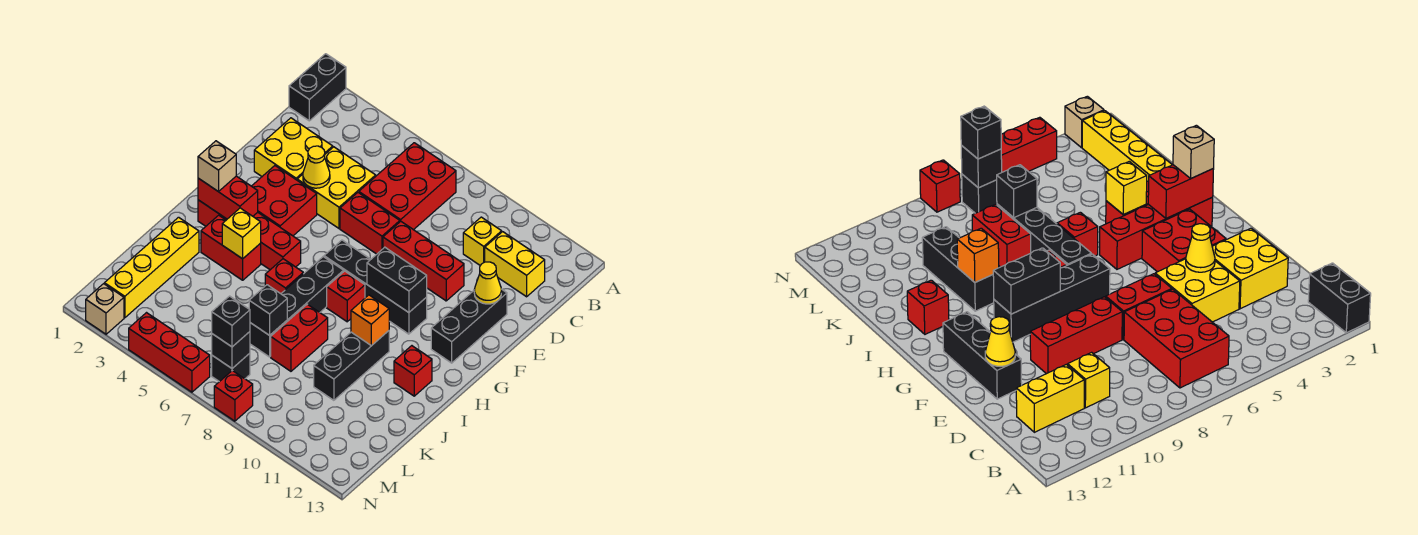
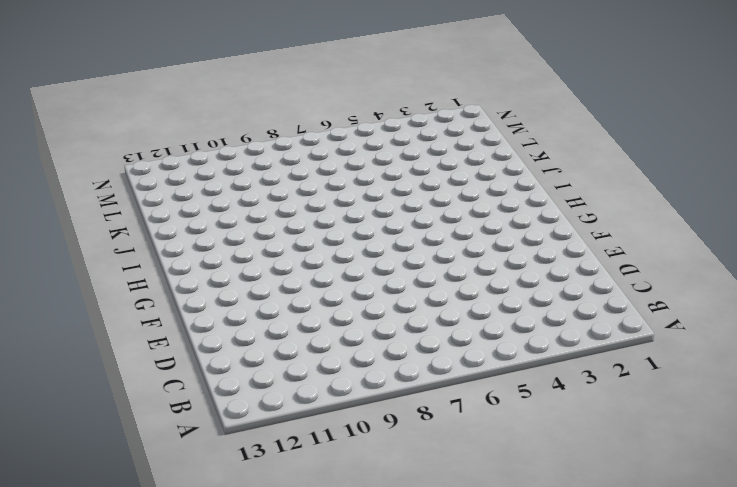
none -> black brick A1:B1 level 1
none -> red brick B6:D7 level 1
none -> yellow brick C10 level 1
none -> yellow brick C11:C12 level 1

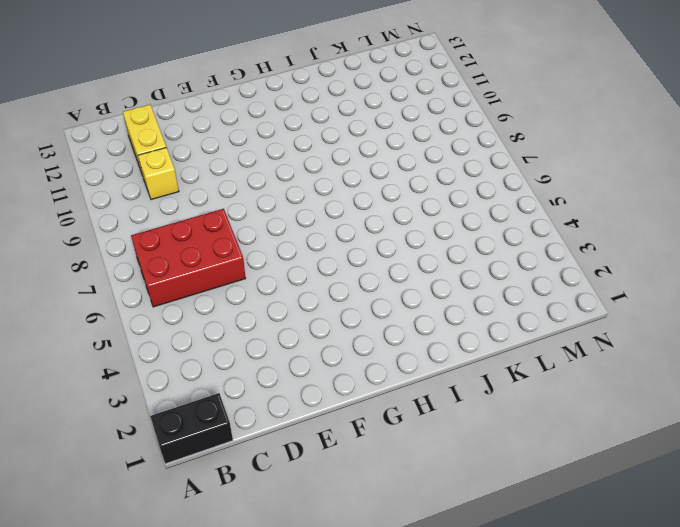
none -> yellow brick D2:E3 level 1
none -> yellow brick D4:E5 level 1
none -> red brick E6:E7 level 1
none -> red brick E8:E10 level 1

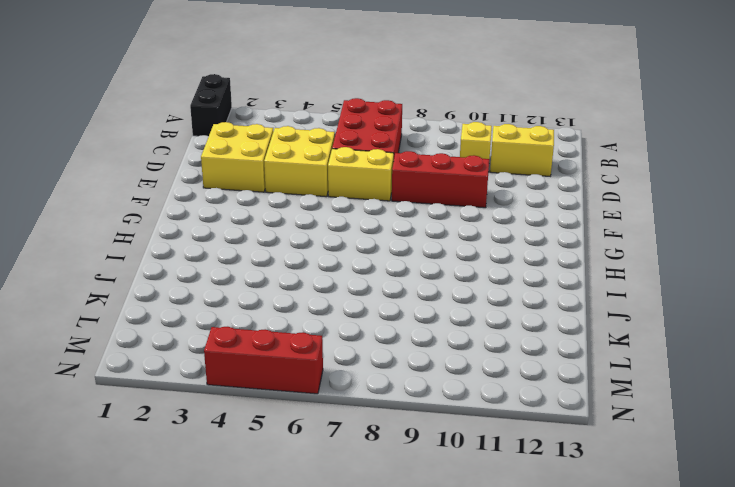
yellow brick E6:E7 level 1 -> red brick E6:E7 level 1
none -> black brick E12:G12 level 1
none -> red brick F3:G4 level 1
none -> black brick G7:G10 level 1
none -> red brick H2:H5 level 1

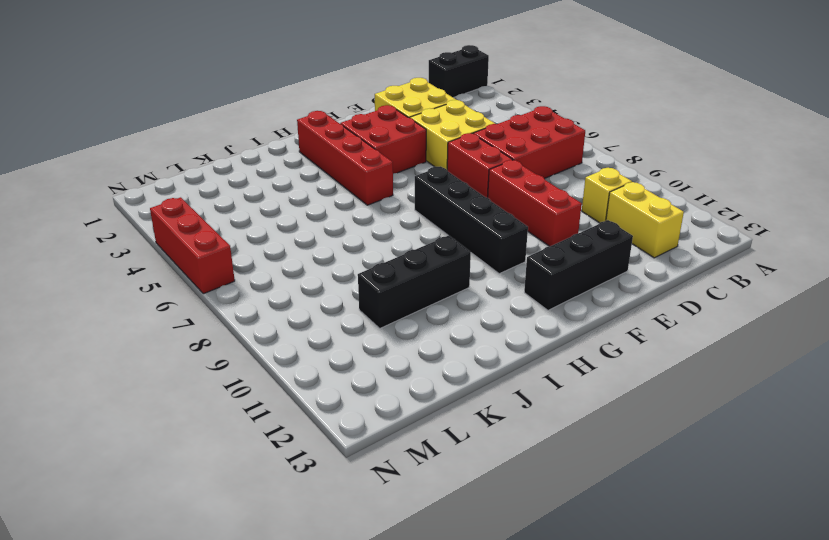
none -> black brick H7:K7 level 1
none -> red brick H8 level 1
none -> red brick I3:I4 level 1
none -> red brick I6 level 1

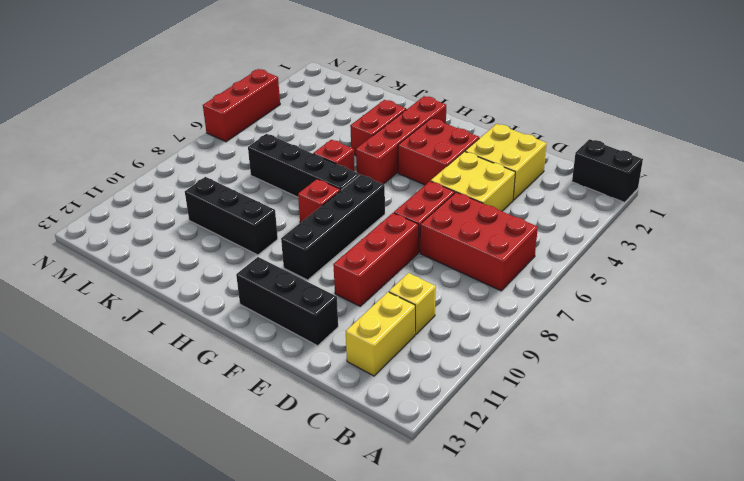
none -> red brick I12 level 1
none -> yellow brick J2:M2 level 1
none -> red brick J8:K8 level 1
none -> black brick M7 level 1

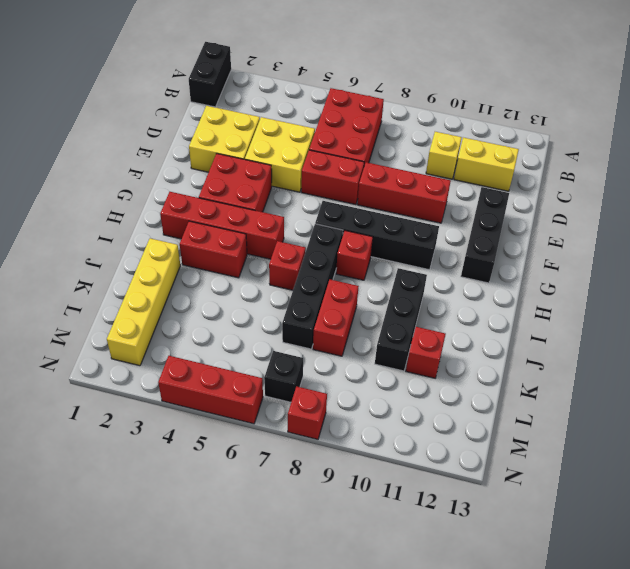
red brick K11 level 1 -> red brick I12 level 1
none -> tan brick N2 level 1
none -> yellow cone E4 level 2
none -> yellow cone E12 level 2
none -> black brick G9:G10 level 2

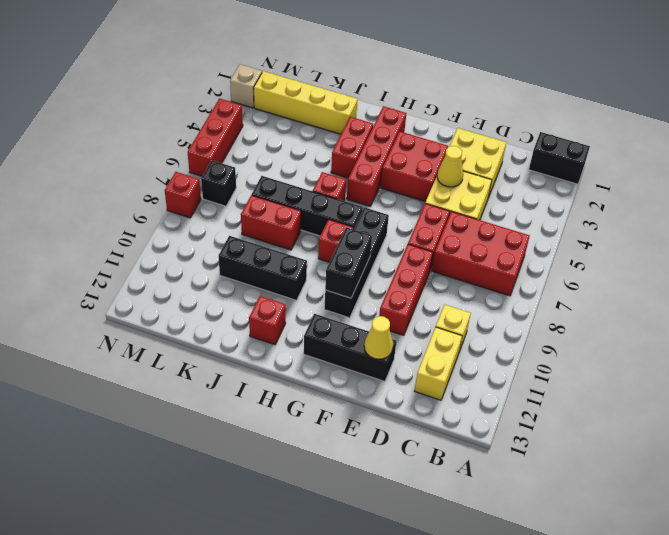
none -> red brick H2:H3 level 2
none -> yellow brick I4 level 2
none -> orange brick I10 level 2
none -> black brick K7 level 2

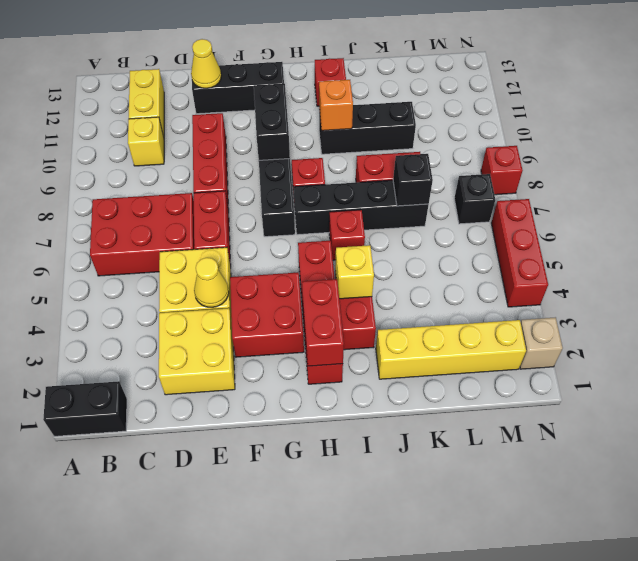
none -> black brick M7 level 2
none -> tan brick H2 level 3
none -> black brick M7 level 3

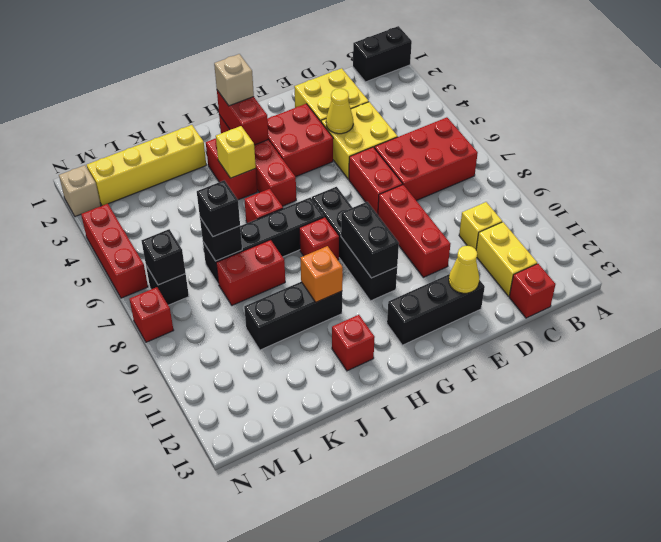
red brick C13 level 1 -> none
black brick K7 level 3 -> black brick M7 level 3

